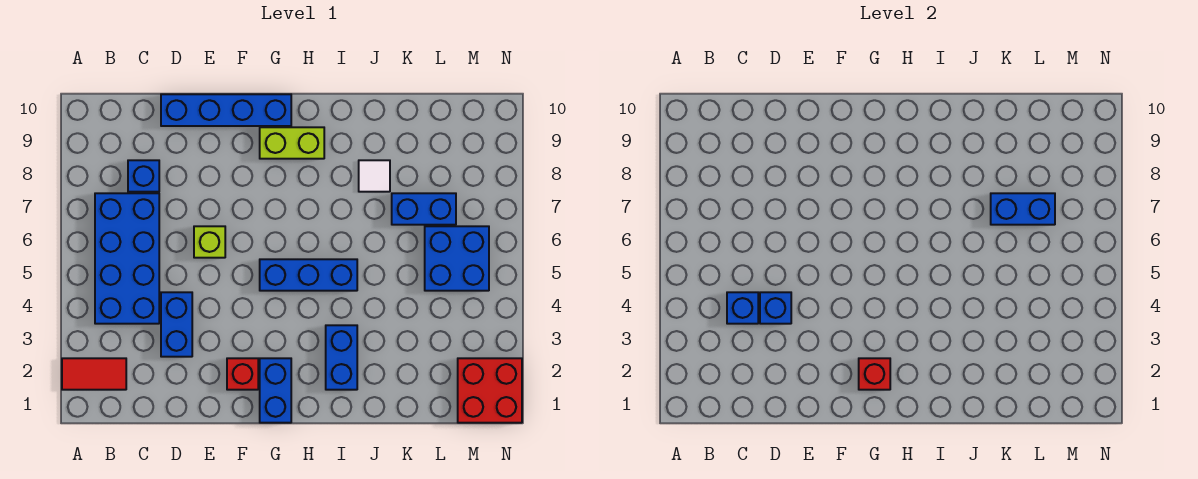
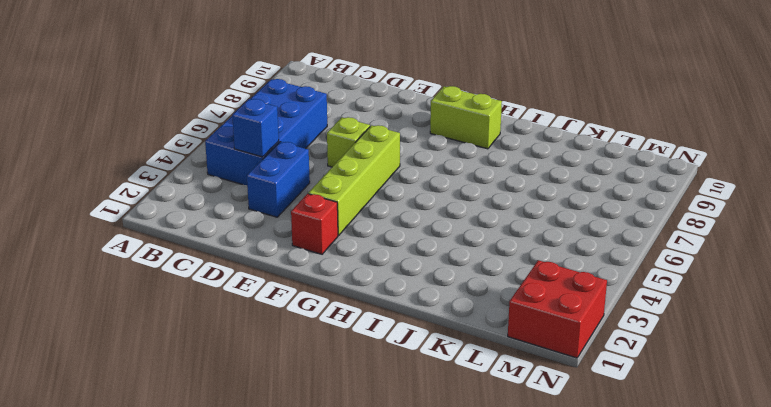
lime brick F3:F6 level 1 -> none
none -> red tile A2:B2 level 1
none -> blue brick C8 level 1
none -> blue brick D10:G10 level 1

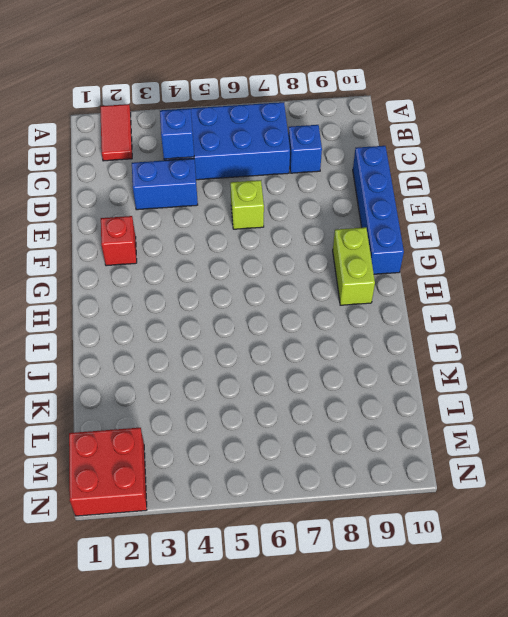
none -> blue brick G1:G2 level 1
none -> blue brick G5:I5 level 1
none -> blue brick I2:I3 level 1

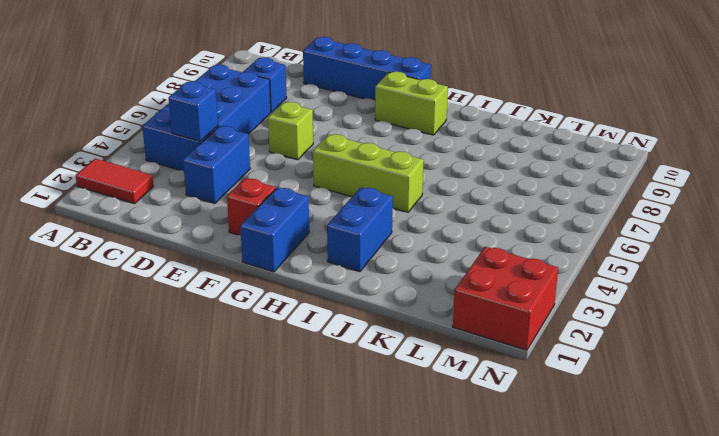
lime brick G5:I5 level 1 -> blue brick G5:I5 level 1
none -> white tile J8 level 1
none -> blue brick K7:L7 level 1
none -> blue brick L5:M6 level 1

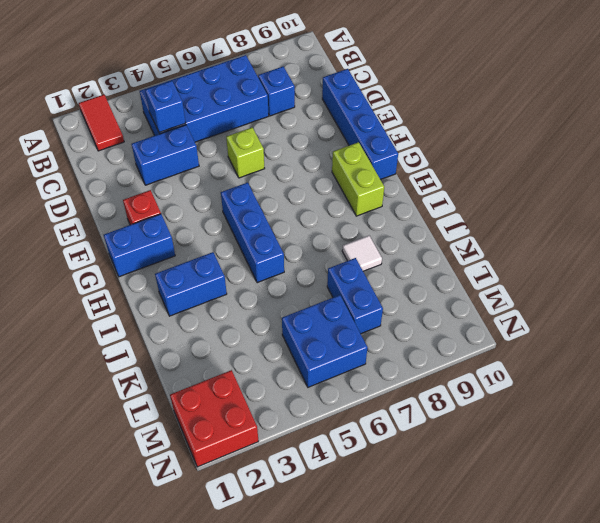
none -> blue brick D4 level 2
none -> red brick G2 level 2
none -> blue brick K7:L7 level 2

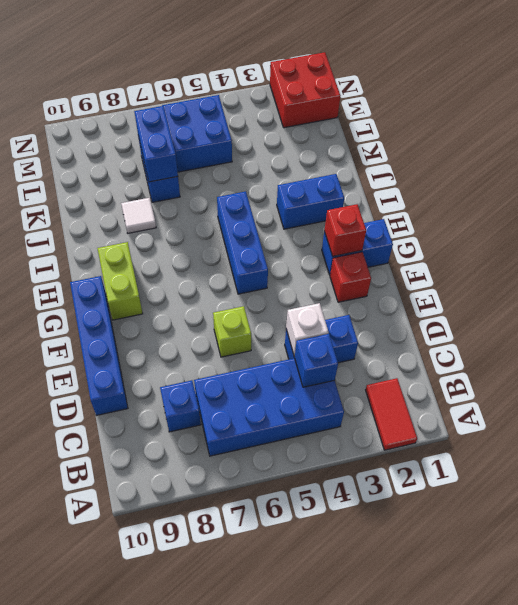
white brick D4 level 2 -> blue brick D4 level 2

